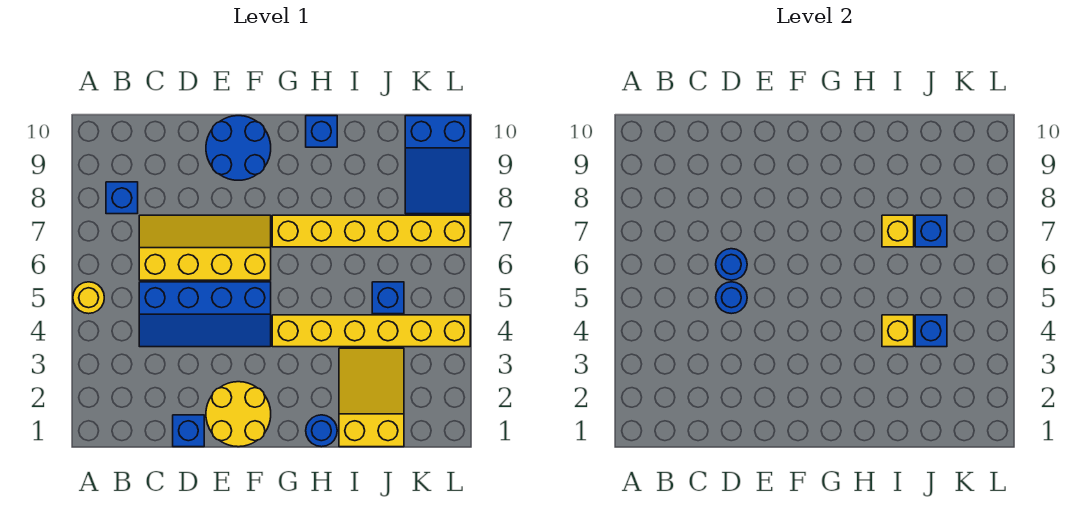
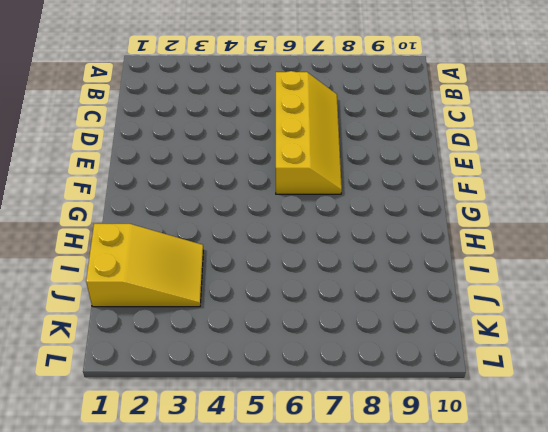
none -> yellow round brick A5 level 1
none -> blue brick B8 level 1
none -> blue slope C4:F5 level 1 top 5

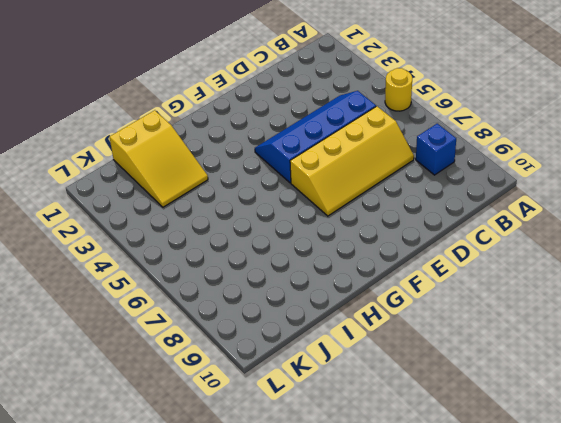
none -> blue brick D1 level 1
none -> yellow round brick E1:F2 level 1
none -> blue round brick E9:F10 level 1

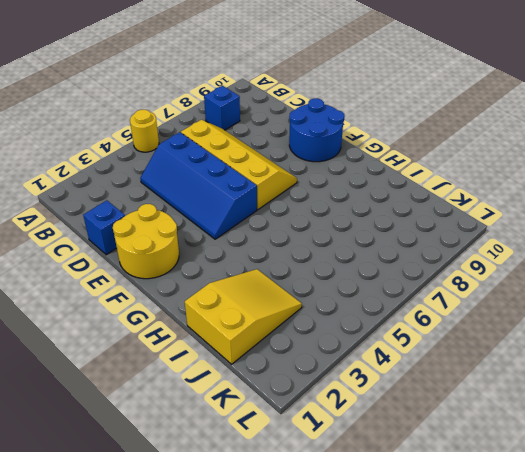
none -> yellow brick G4:L4 level 1
none -> yellow brick G7:L7 level 1
none -> blue round brick H1 level 1

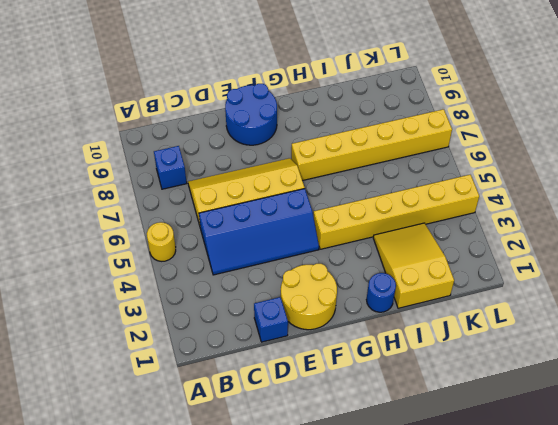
none -> blue brick H10 level 1
none -> blue brick J5 level 1
none -> blue slope K8:L10 level 1 top 10

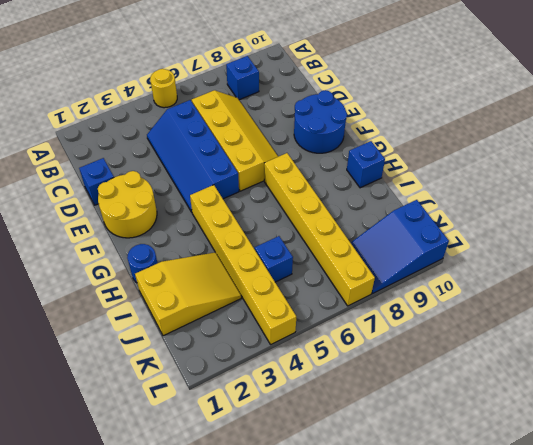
none -> blue round brick D5 level 2
none -> blue round brick D6 level 2
none -> yellow brick I4 level 2

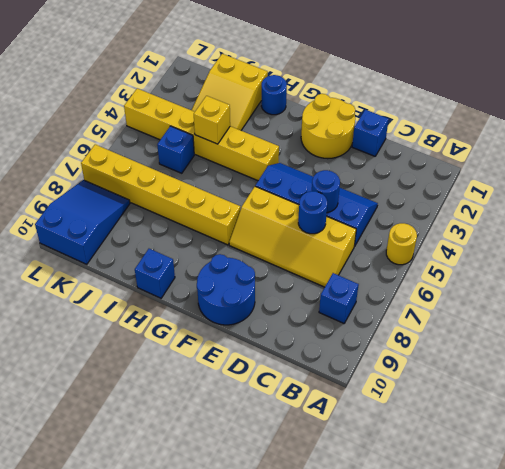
none -> yellow brick I7 level 2
none -> blue brick J4 level 2
none -> blue brick J7 level 2

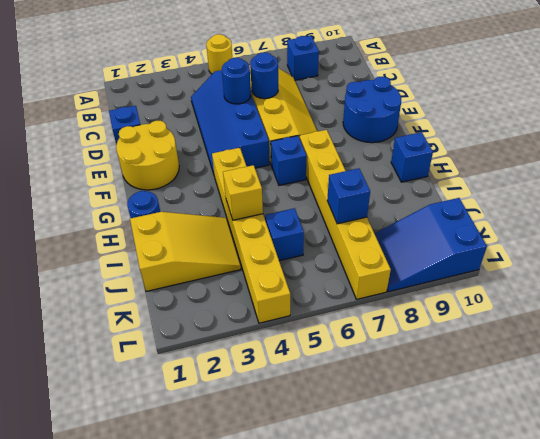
blue brick G6 level 1 -> blue brick J4 level 2
none -> yellow brick I7 level 2

